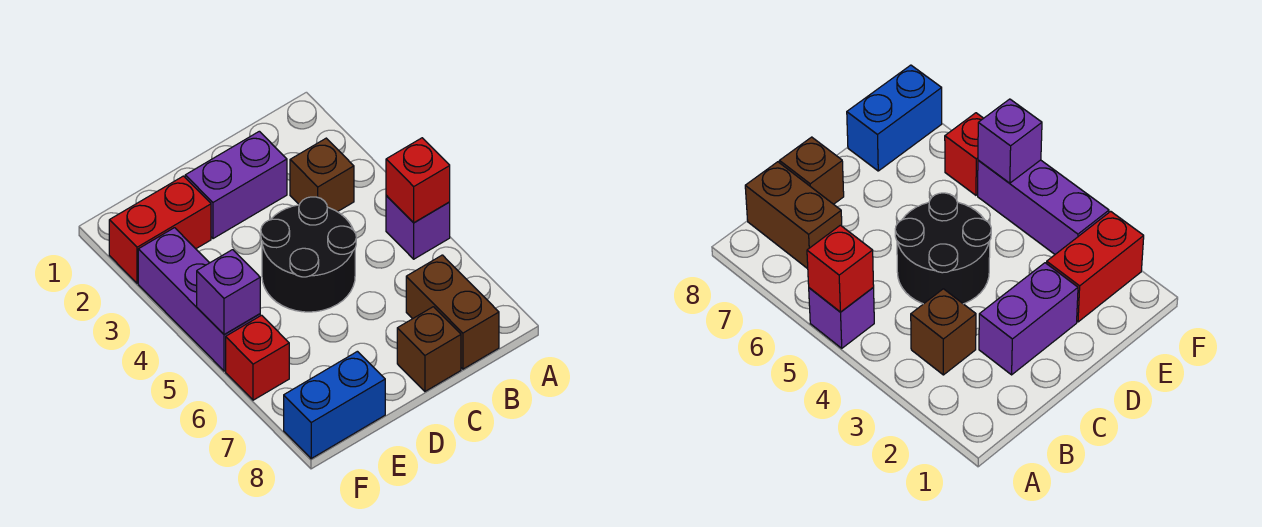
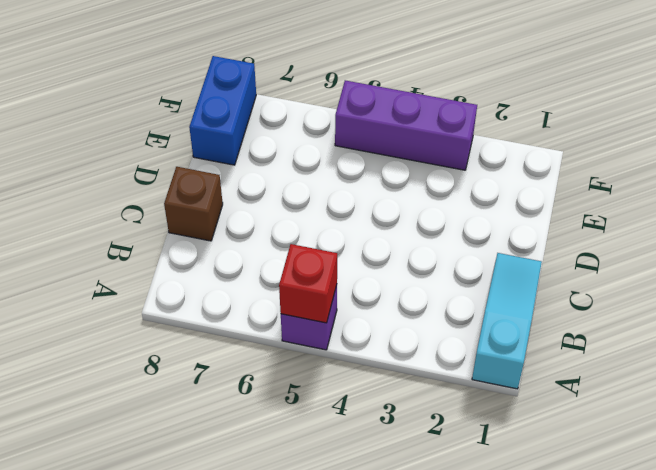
cyan slope A1:C1 level 1 top A -> none
none -> brown brick B3 level 1
none -> brown brick B7:B8 level 1
none -> purple brick C2:D2 level 1

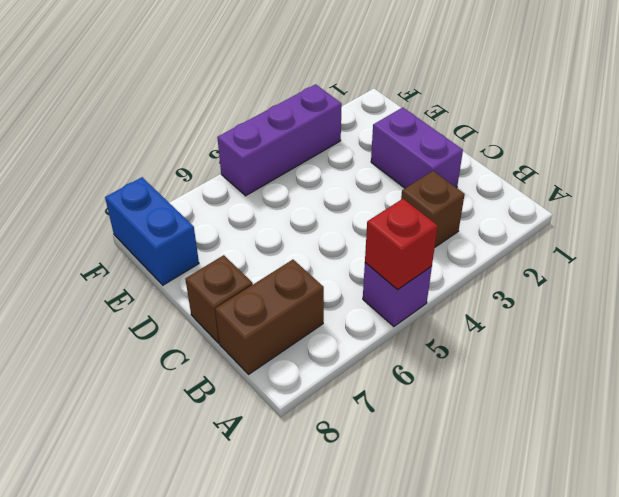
none -> black round brick C4:D5 level 1
none -> red brick E2:F2 level 1
none -> red brick F6 level 1

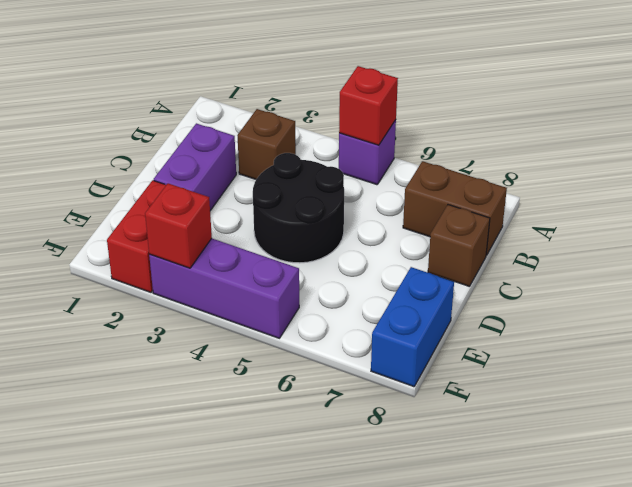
red brick F3 level 2 -> red brick F6 level 1
none -> purple brick F5 level 2

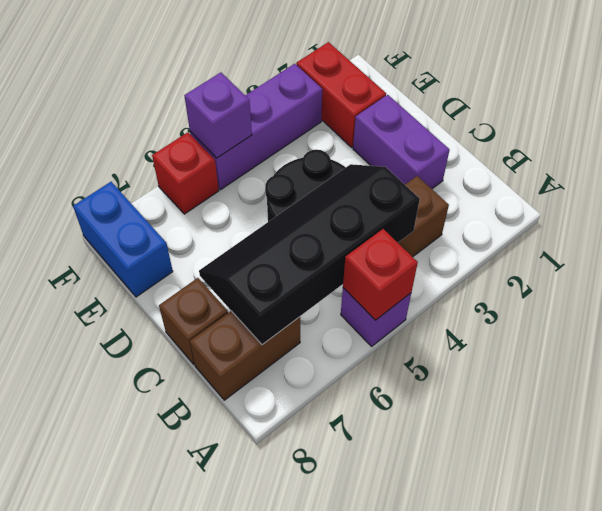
black slope B4:C7 level 2 top B -> none

